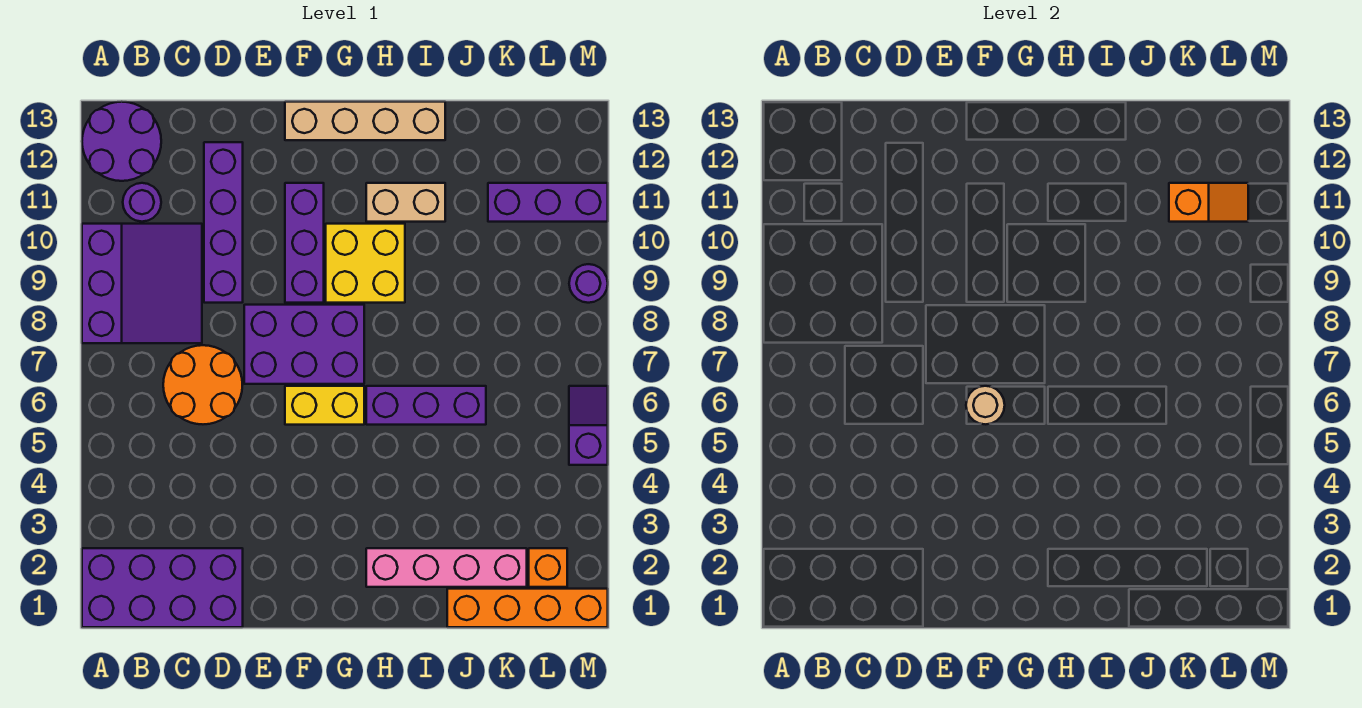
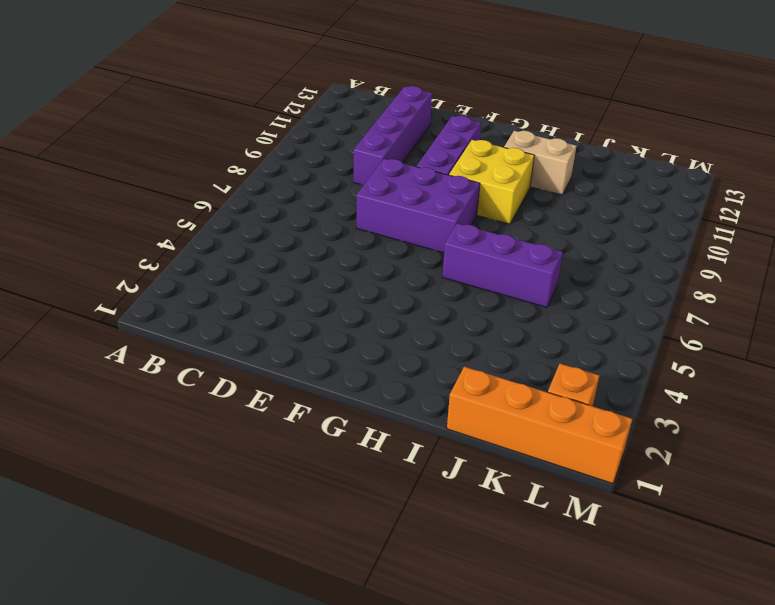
none -> purple brick A1:D2 level 1
none -> purple slope A8:C10 level 1 top A
none -> purple round brick A12:B13 level 1

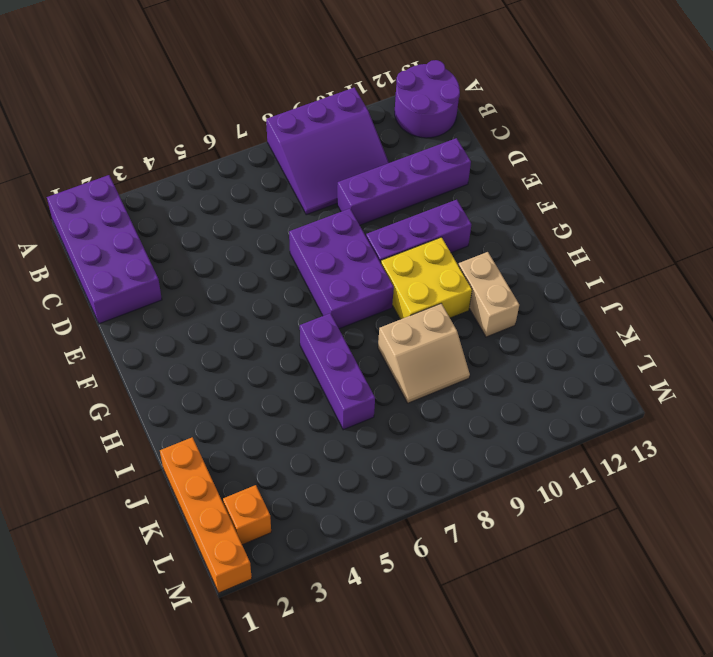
tan slope I8:J9 level 1 top I -> none
none -> purple round brick B11 level 1
none -> orange round brick C6:D7 level 1
none -> yellow brick F6:G6 level 1

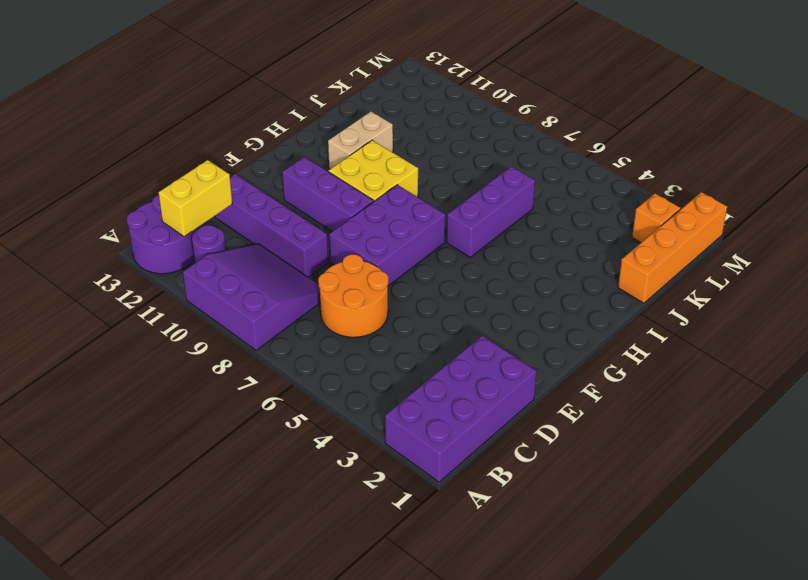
yellow brick B12:C12 level 2 -> yellow brick F6:G6 level 1
none -> tan brick F13:I13 level 1
none -> pink brick H2:K2 level 1
none -> purple brick K11:M11 level 1

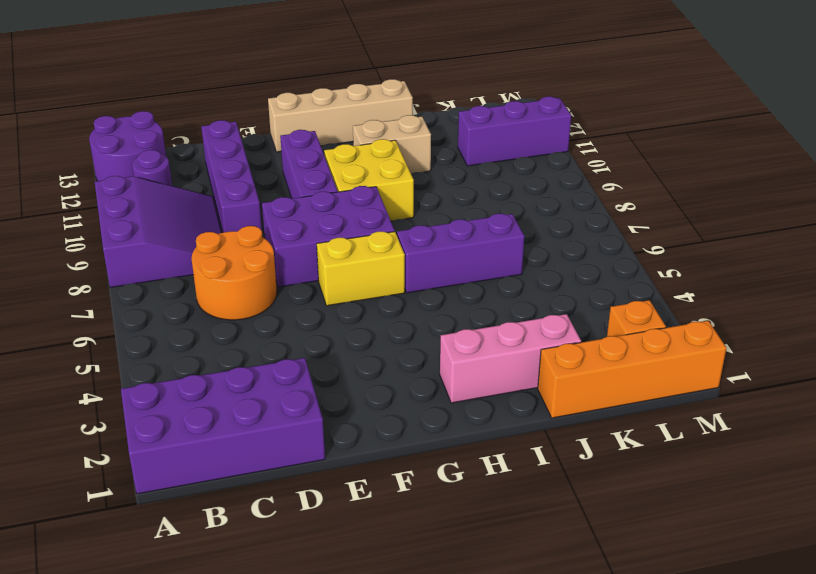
pink brick H2:J2 level 1 -> pink brick H2:K2 level 1
none -> purple slope M5:M6 level 1 top 5
none -> purple round brick M9 level 1
none -> tan round brick F6 level 2

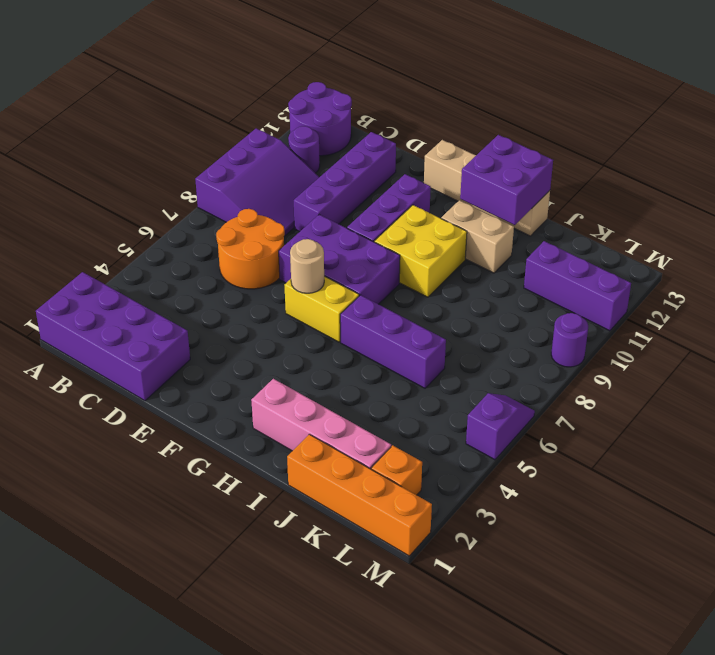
purple brick H12:I13 level 2 -> none
none -> orange slope K11:L11 level 2 top K

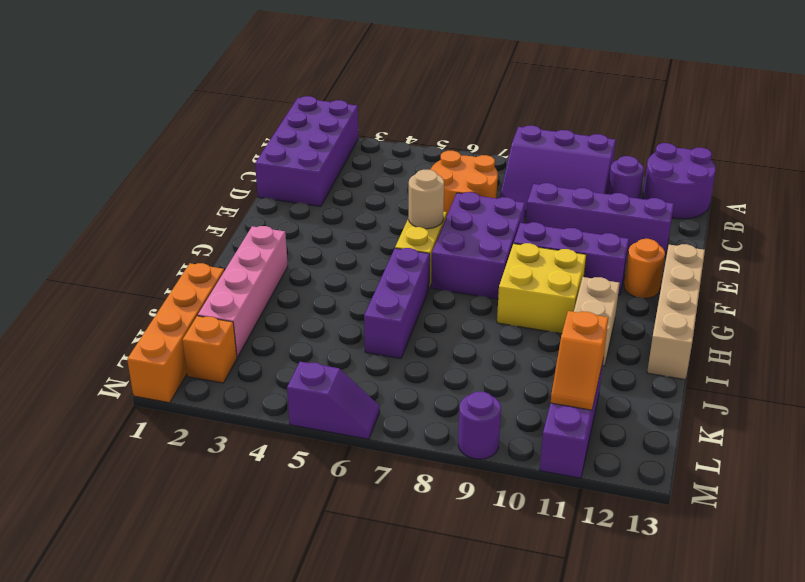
orange round brick F12 level 1 -> none

